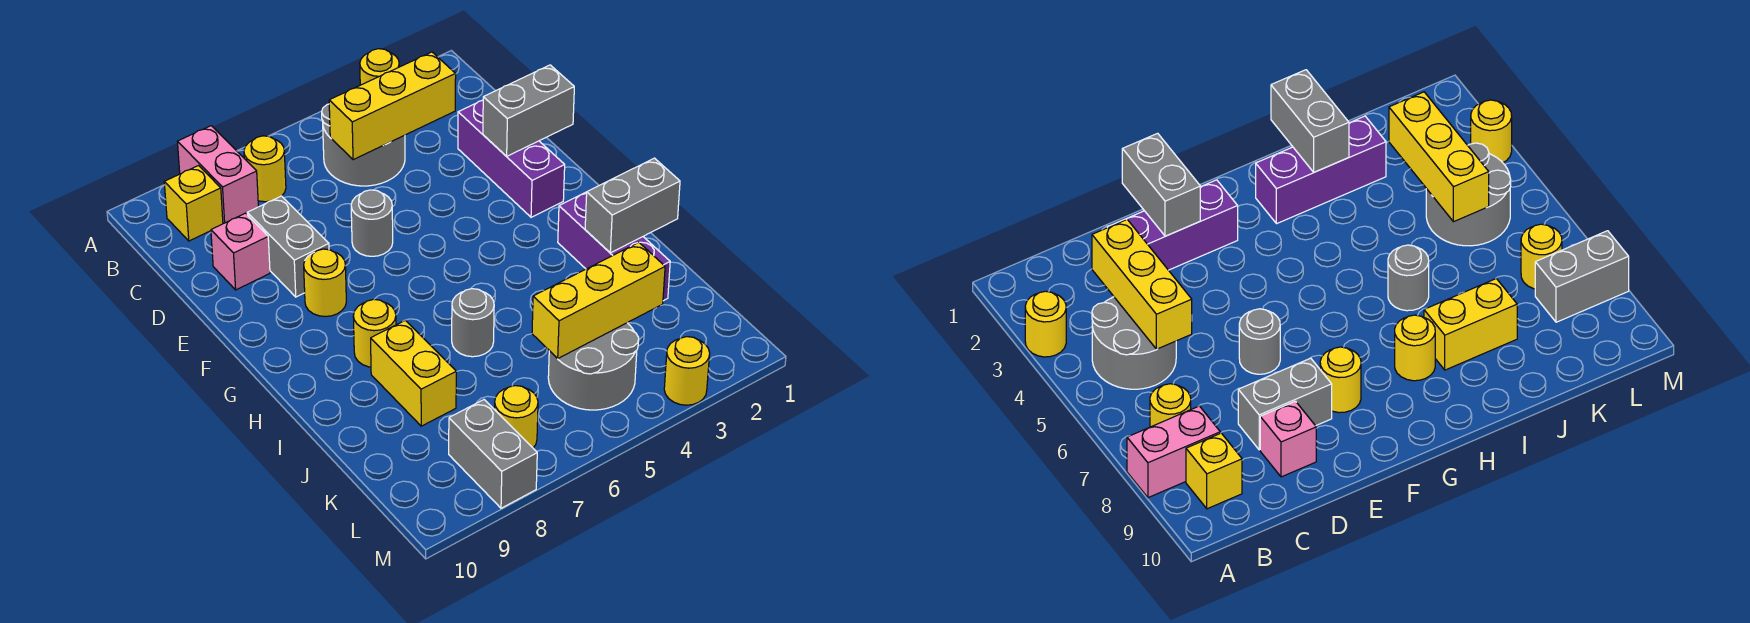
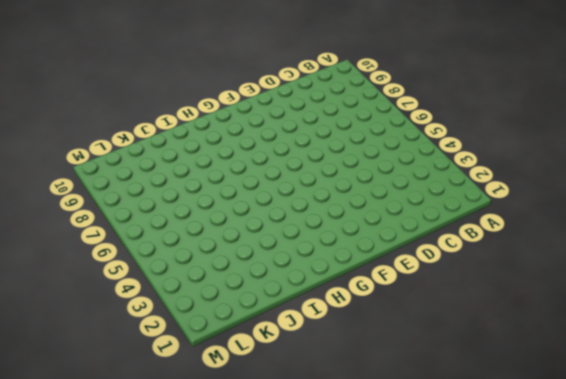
none -> yellow round brick A3 level 1
none -> pink brick A8:B8 level 1
none -> grey round brick B4:C5 level 1

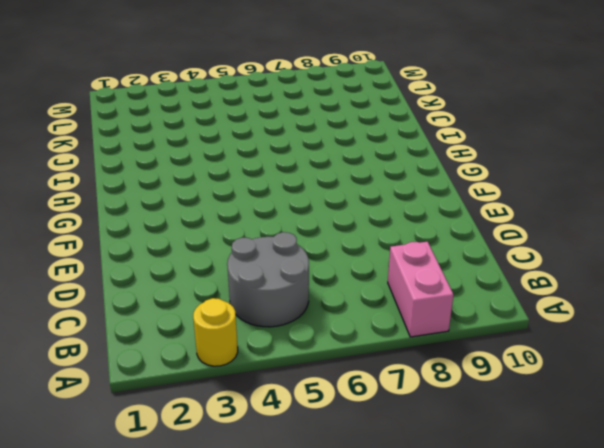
none -> yellow round brick B7 level 1
none -> yellow brick B9 level 1
none -> purple brick D2:F2 level 1

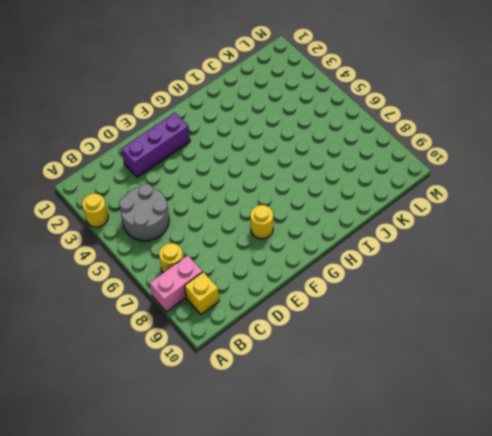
none -> grey brick D8:E8 level 1
none -> pink brick D9 level 1
none -> grey round brick E6 level 1

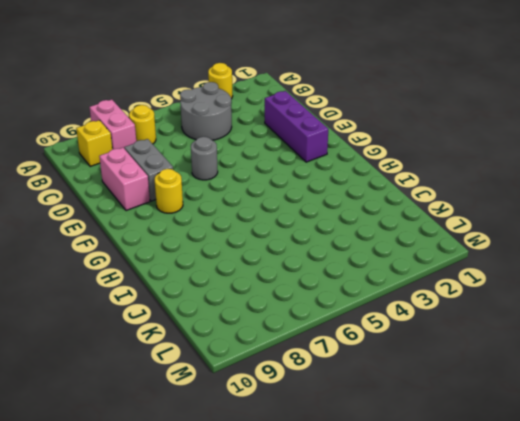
pink brick D9:E9 level 1 -> pink brick D9 level 1
none -> purple brick H2:J2 level 1
none -> yellow round brick H8 level 1
none -> grey round brick I6 level 1

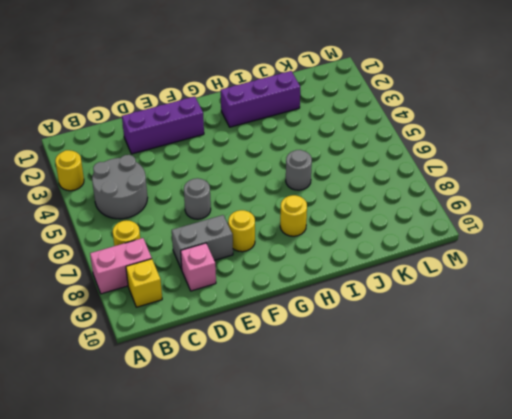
none -> yellow brick I8:J8 level 1
none -> grey round brick K4:L5 level 1
none -> yellow round brick L7 level 1

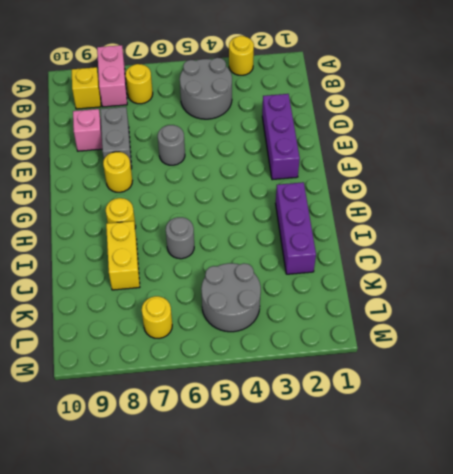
none -> grey brick L8:M8 level 1
none -> yellow round brick M3 level 1
none -> yellow brick C3:C5 level 2

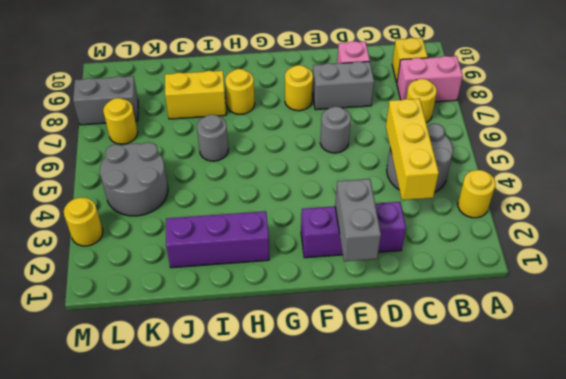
none -> grey brick I1:I2 level 2
none -> yellow brick K3:K5 level 2

